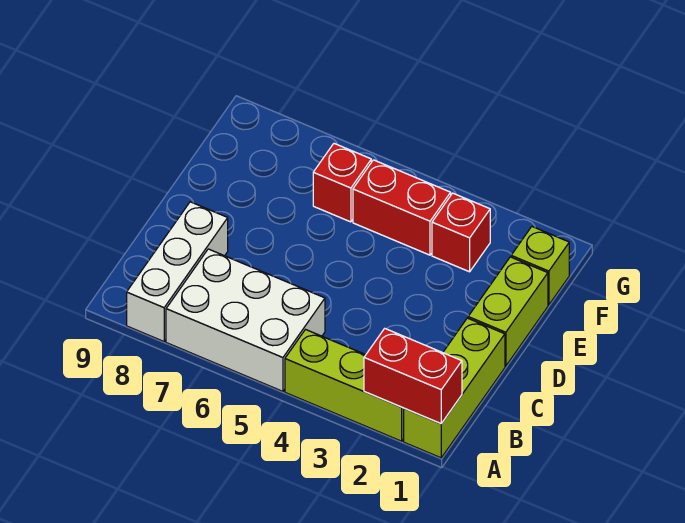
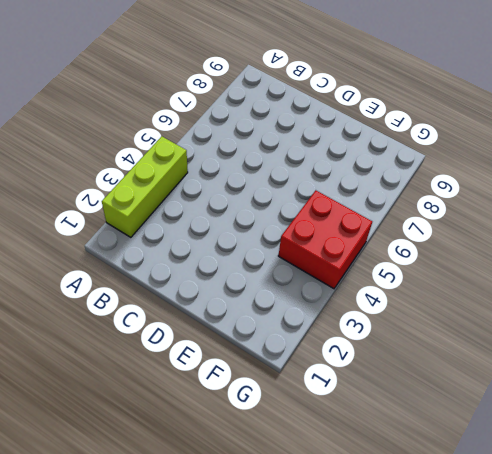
red brick F4:G5 level 1 -> red brick F4:F5 level 1
none -> lime brick A1:C1 level 1
none -> white brick A5:B7 level 1

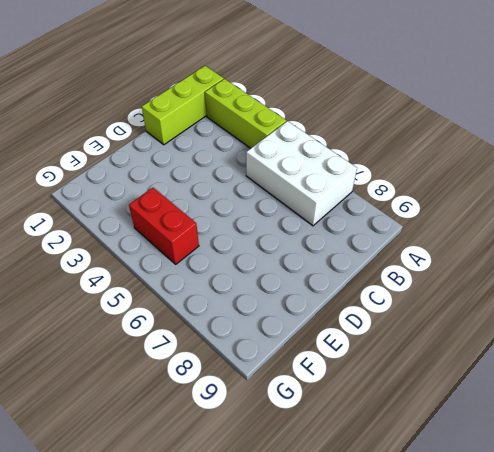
none -> white brick A8:C8 level 1
none -> lime brick D1:E1 level 1

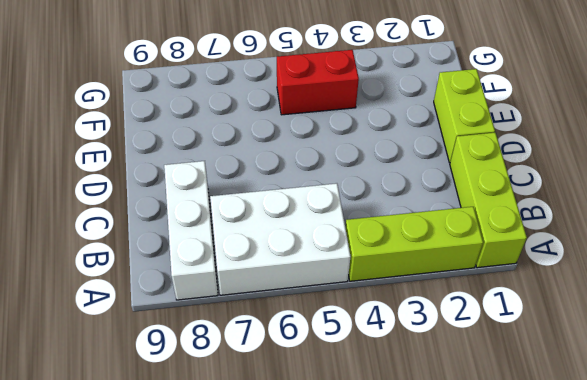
none -> lime brick F1 level 1
none -> red brick F3 level 1

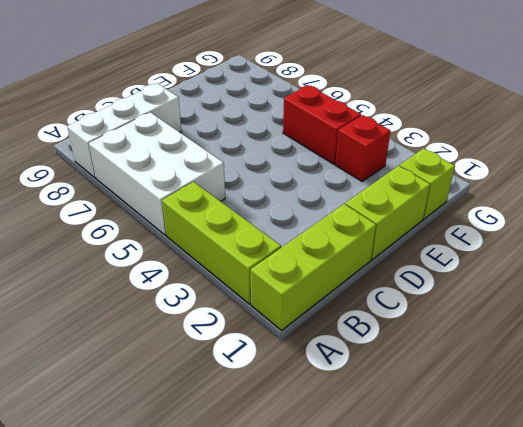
none -> red brick F6 level 1
none -> red brick A1:A2 level 2

